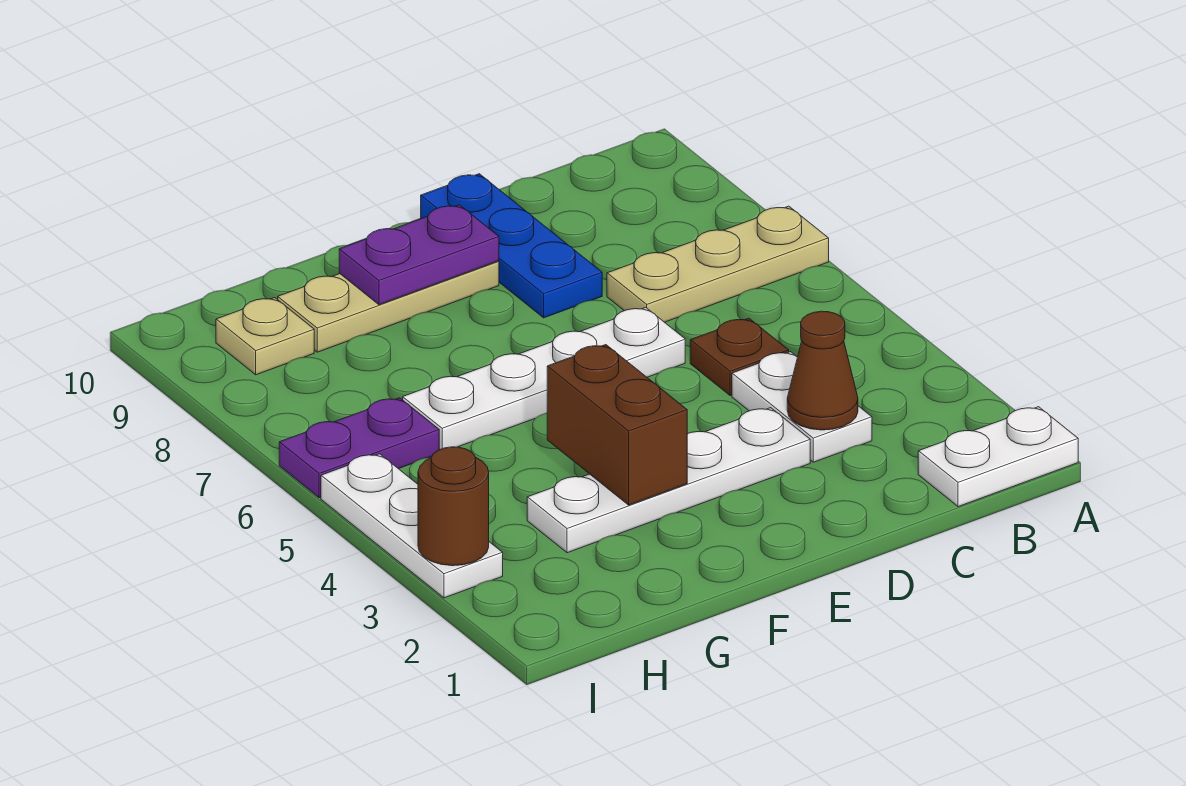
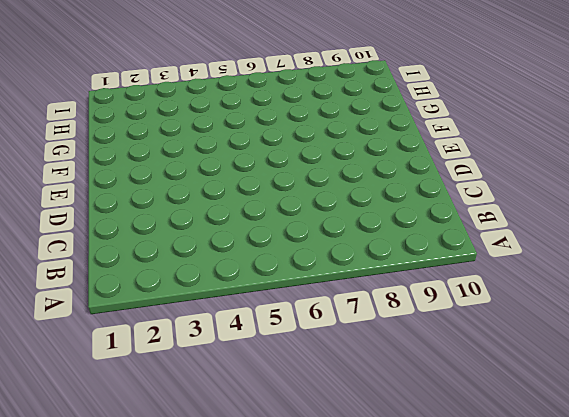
none -> white plate A1:B1 level 1
none -> tan plate A7:C7 level 1
none -> white plate C3:C4 level 1

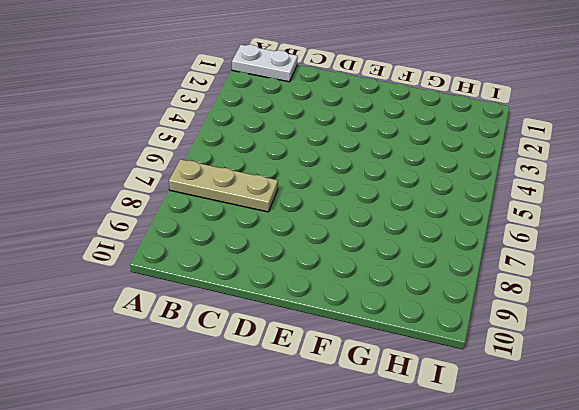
none -> white plate C3:C4 level 1
none -> brown plate C5 level 1
none -> white plate D3:G3 level 1

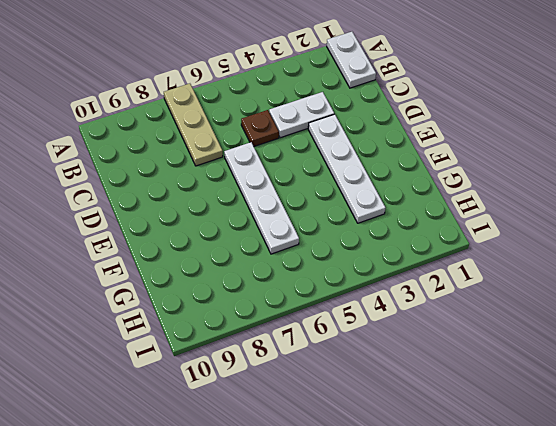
none -> blue plate D8:D10 level 1
none -> tan plate E9:G9 level 1
none -> purple plate H6:I6 level 1

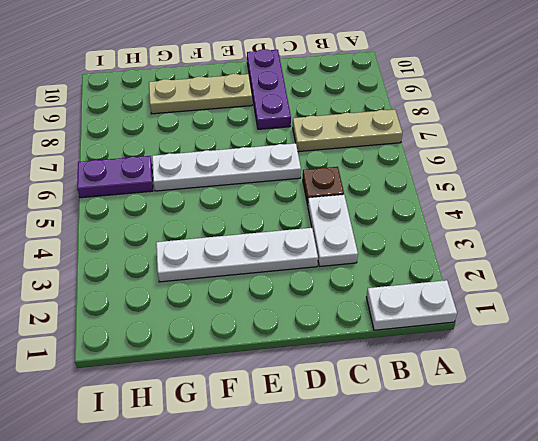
purple plate D8:D10 level 1 -> blue plate D8:D10 level 1
none -> tan plate H9 level 1
none -> white plate I3:I5 level 1
none -> brown cone C3 level 2

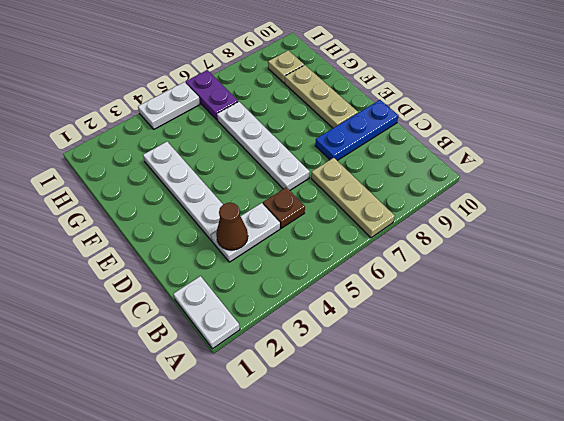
white plate I4:I5 level 1 -> white plate I3:I5 level 1
none -> purple plate E9:F9 level 2
none -> brown brick F3:F4 level 2
none -> brown round brick I3 level 2

